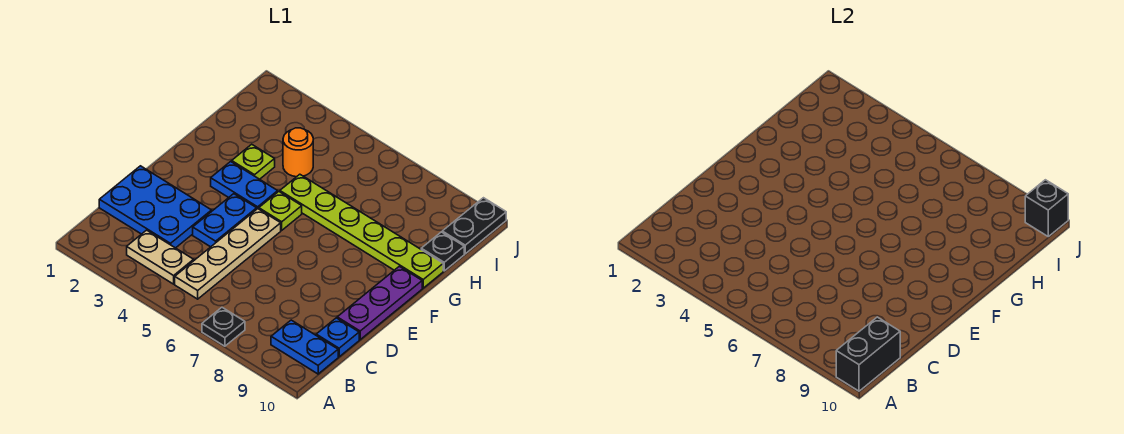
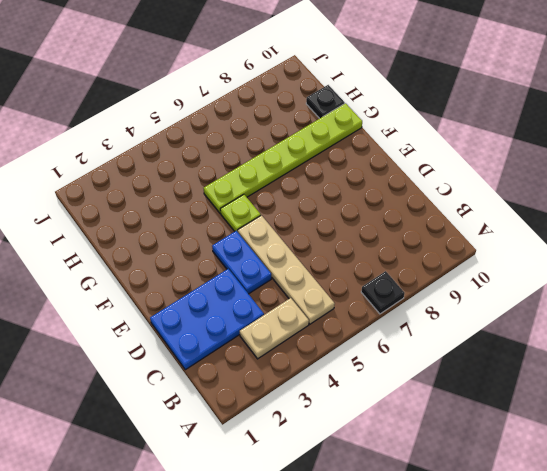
none -> blue plate B9:B10 level 1
none -> blue plate C10 level 1
none -> purple plate D10:F10 level 1

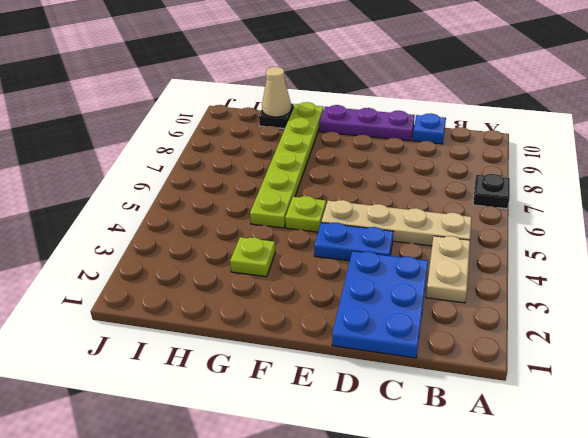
tan cone H10 level 2 -> none
none -> blue plate B9:B10 level 1
none -> blue plate F3:F4 level 1
none -> orange round brick H4 level 1

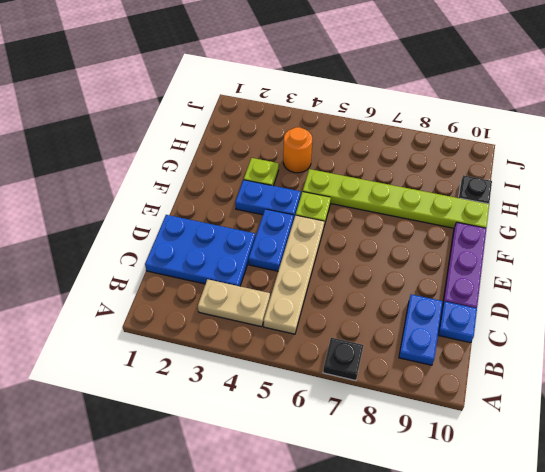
blue plate B9:C9 level 1 -> blue plate B9:B10 level 1
none -> black plate I10:J10 level 1
none -> black brick A10:B10 level 2
none -> black brick J10 level 2

